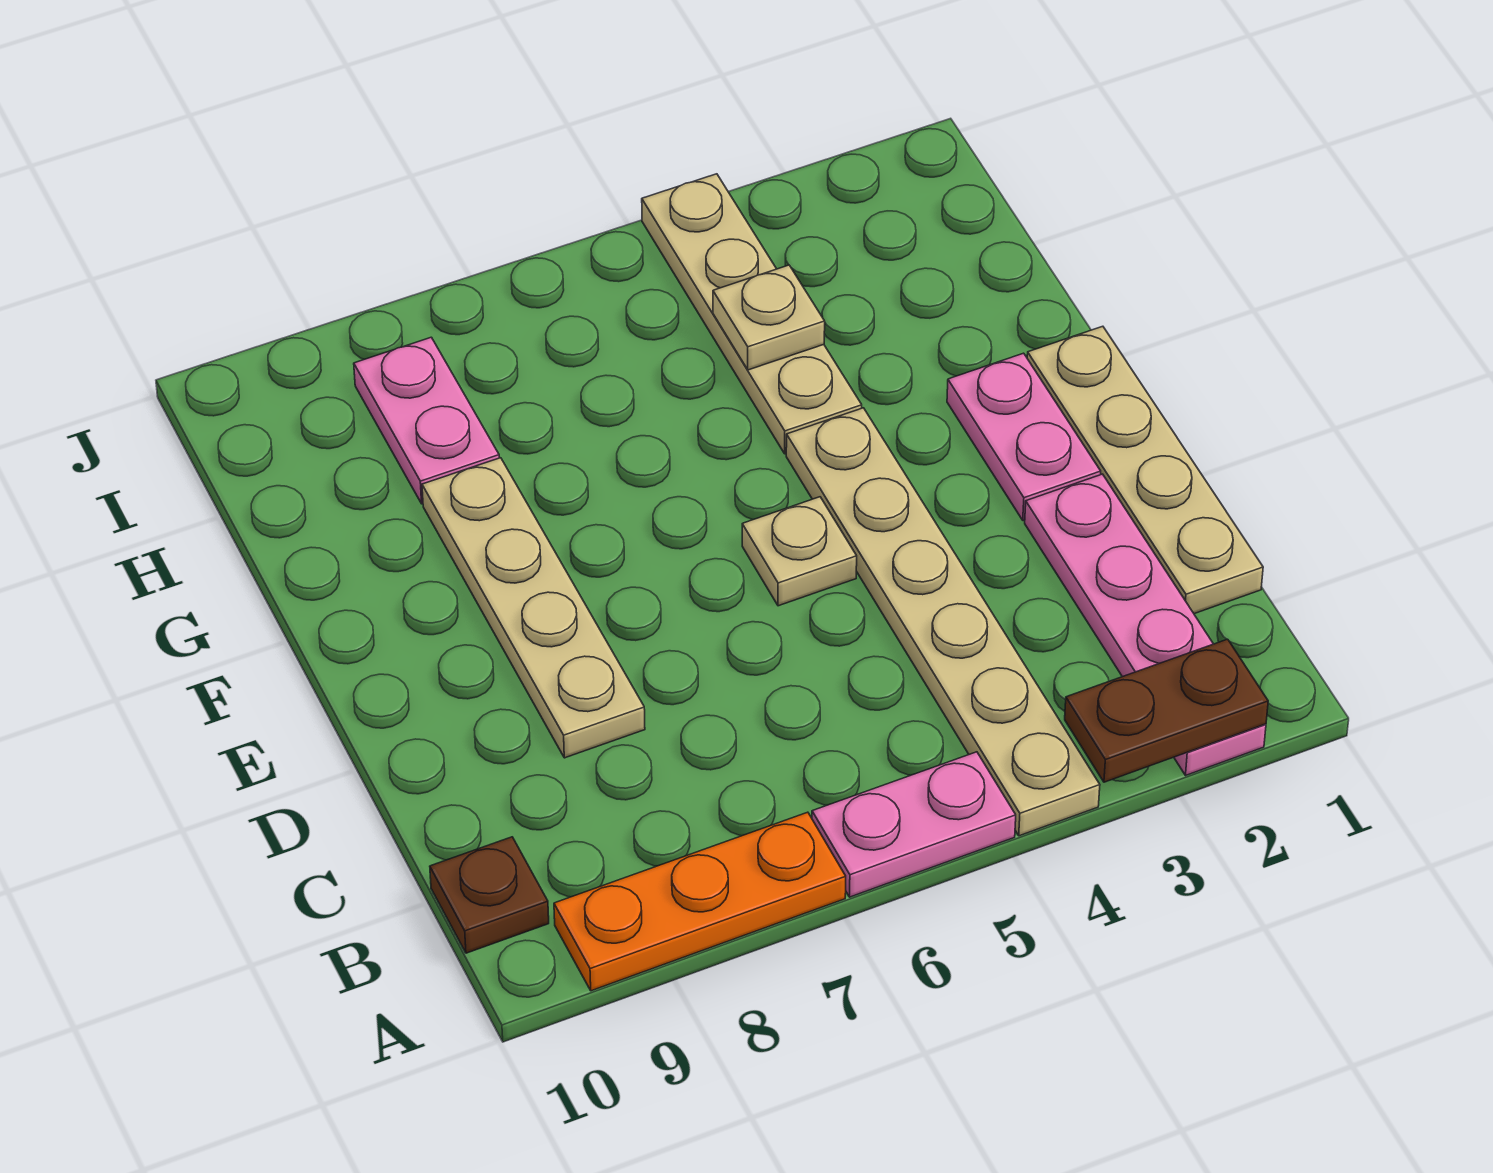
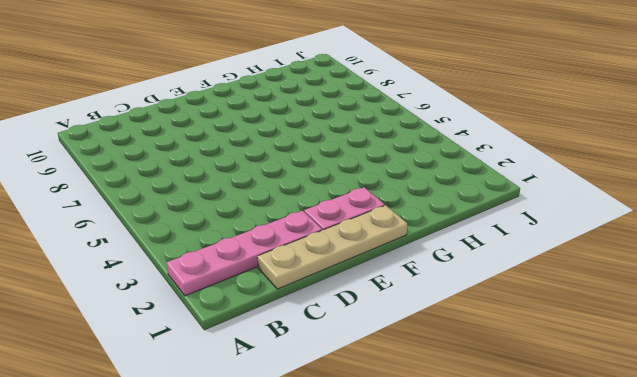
none -> tan plate A4:F4 level 1
none -> pink plate A5:A6 level 1
none -> orange plate A7:A9 level 1

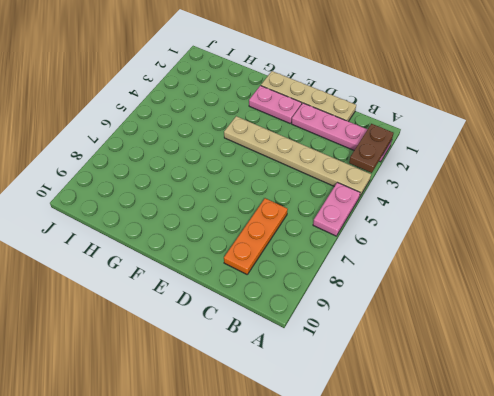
orange plate C7:C9 level 1 -> orange plate A7:A9 level 1
none -> brown plate B10 level 1
none -> tan plate D8:G8 level 1
none -> tan plate E5 level 1

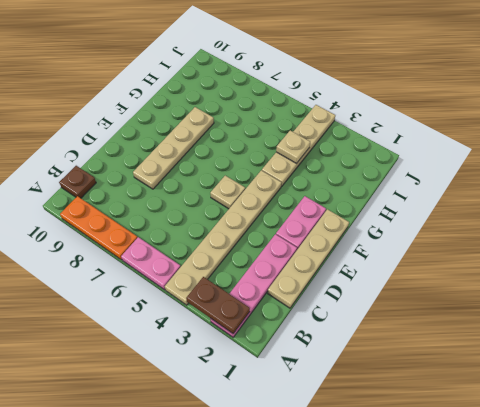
none -> pink plate H8:I8 level 1

